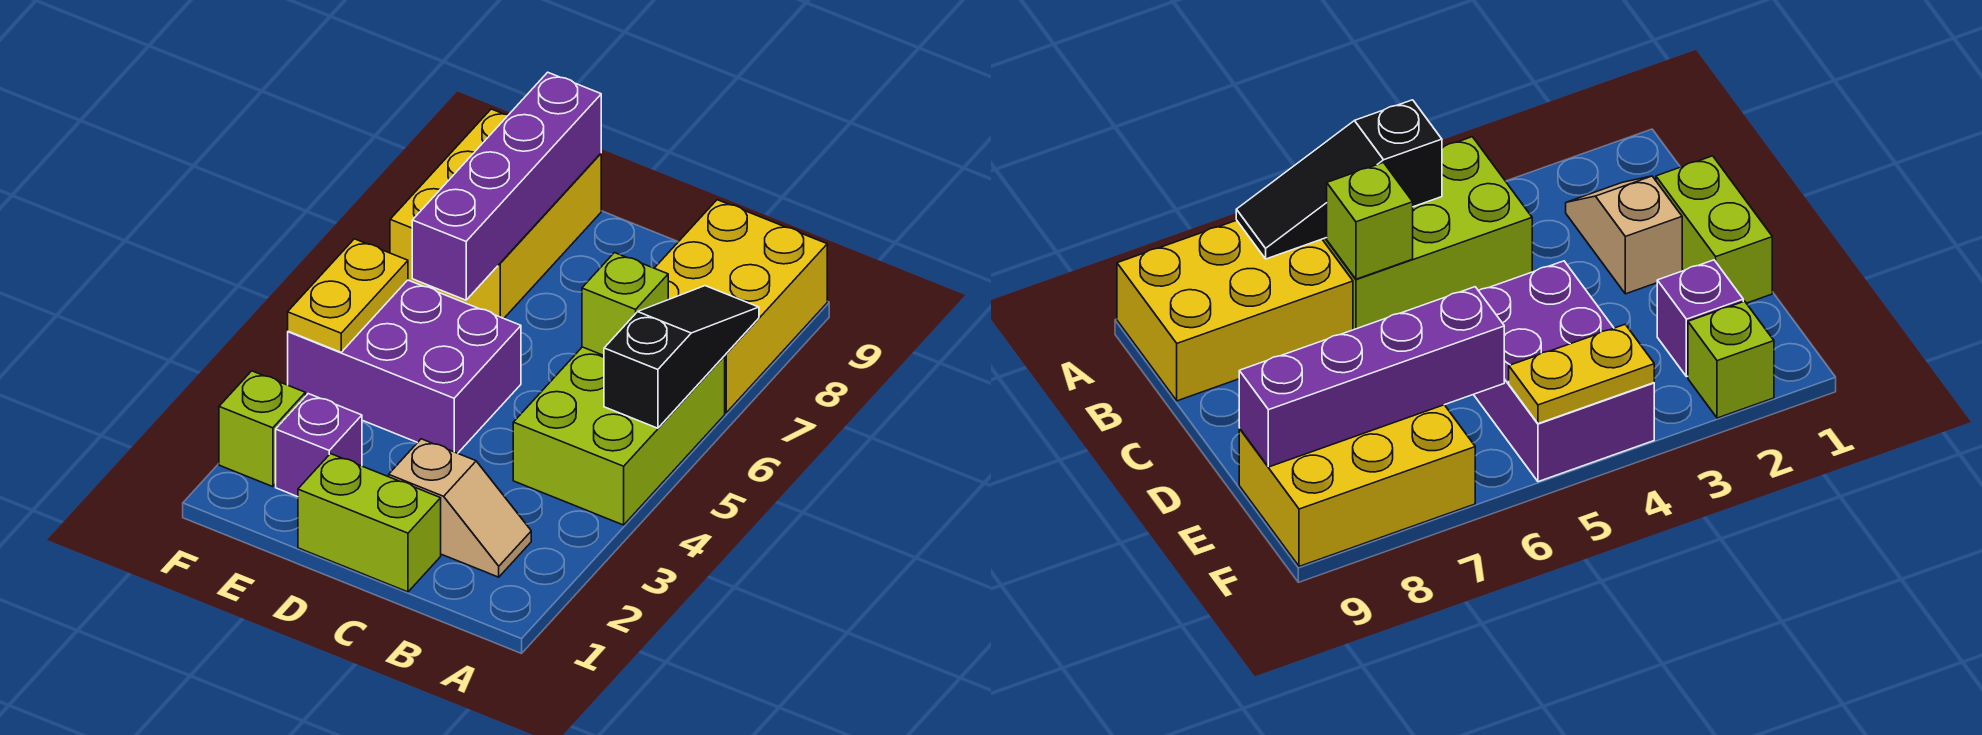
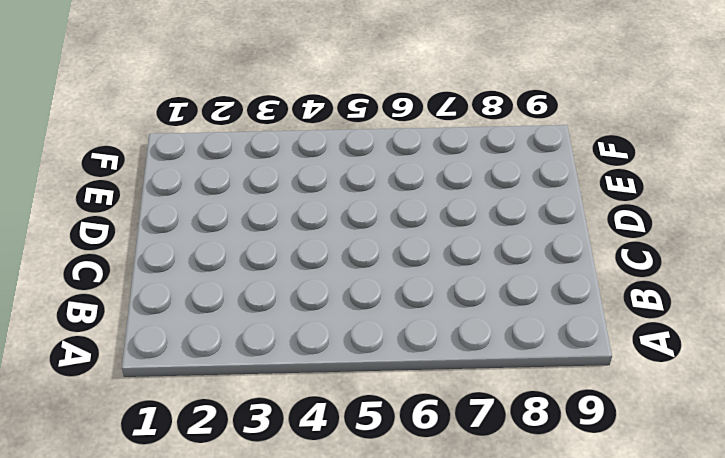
none -> lime brick A4:B6 level 1
none -> yellow brick A7:B9 level 1
none -> tan slope B2:C2 level 1 top C

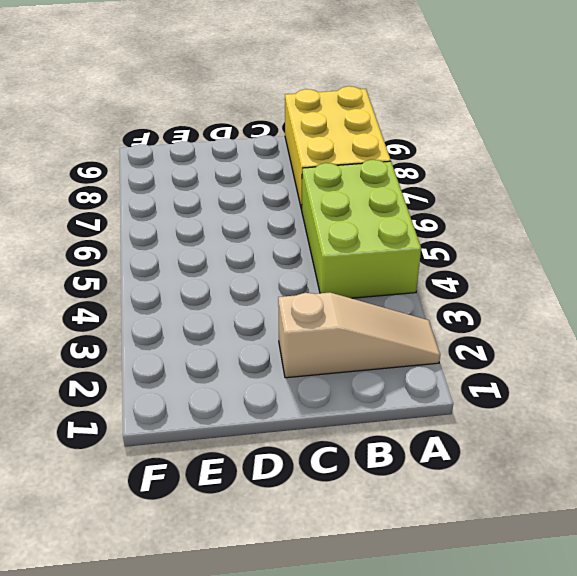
tan slope A2:C2 level 1 top C -> tan slope B2:C2 level 1 top C
none -> lime brick C1:D1 level 1
none -> purple brick D4:F5 level 1
none -> purple brick E2 level 1

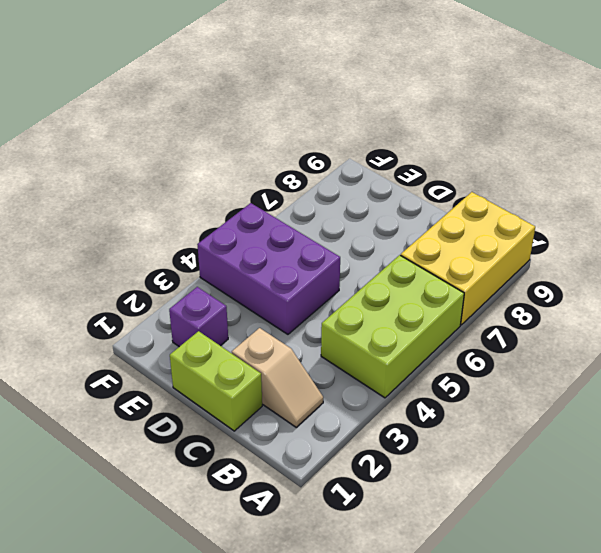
none -> yellow brick E7:F9 level 1
none -> lime brick F2 level 1
none -> black slope A5:A7 level 2 top 5

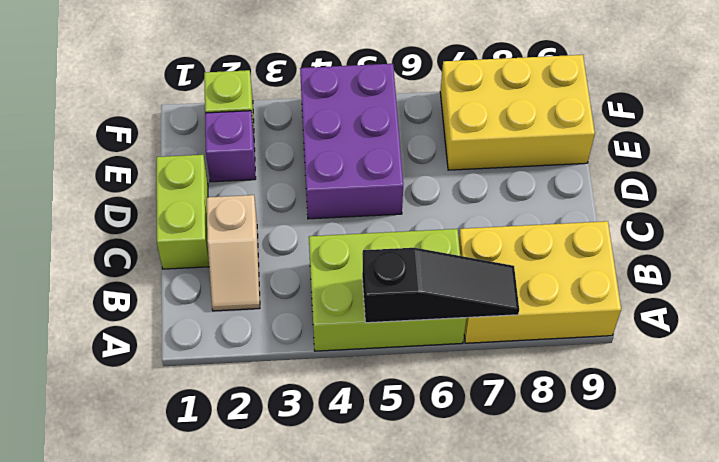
none -> lime brick B6 level 2
none -> purple brick E6:E9 level 2
none -> yellow plate F4:F5 level 2

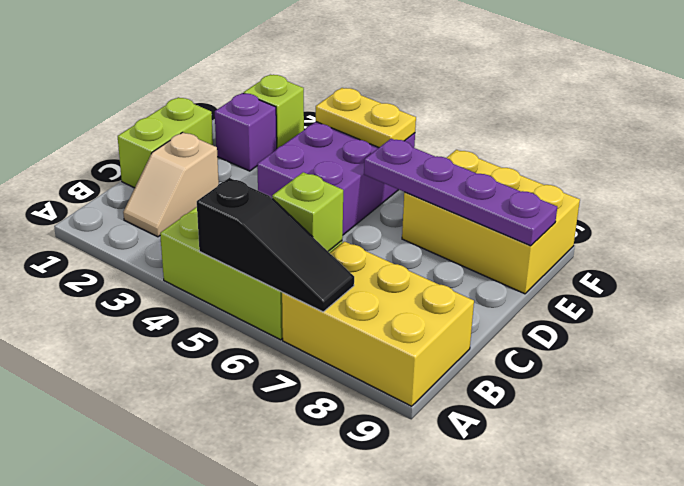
purple plate E6:E9 level 2 -> purple brick E6:E9 level 2

